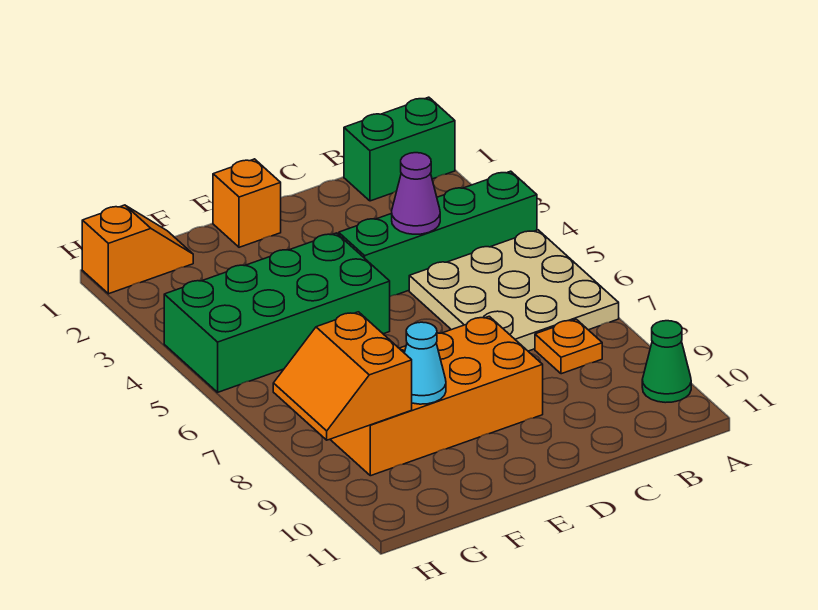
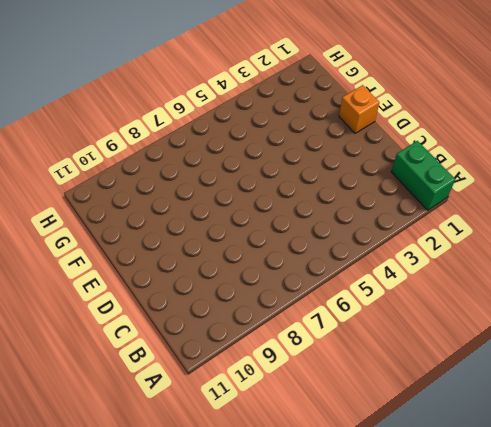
none -> green brick A4:D4 level 1
none -> tan plate A5:C7 level 1
none -> green cone A10 level 1

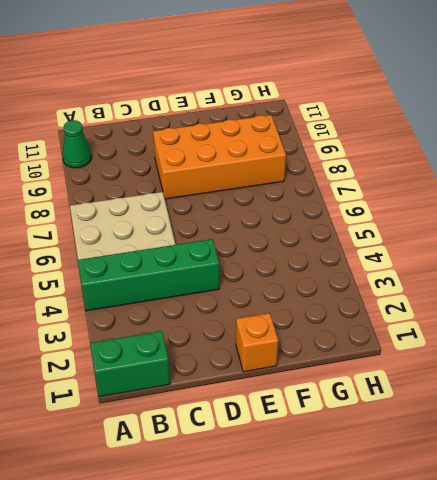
none -> orange plate B8 level 1
none -> green brick E4:H5 level 1
none -> orange slope G1:H1 level 1 top H

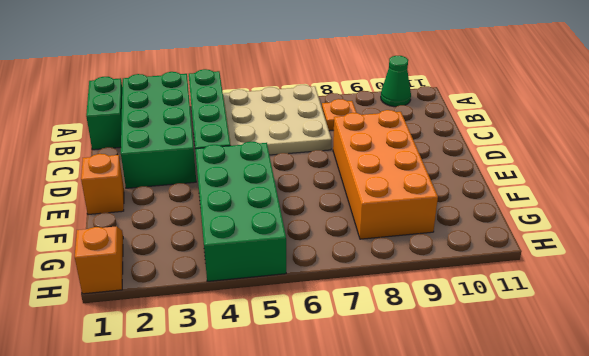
green brick A2:D3 level 1 -> none
none -> purple cone C4 level 2
none -> cyan cone F9 level 2
none -> orange slope G8:H9 level 2 top G

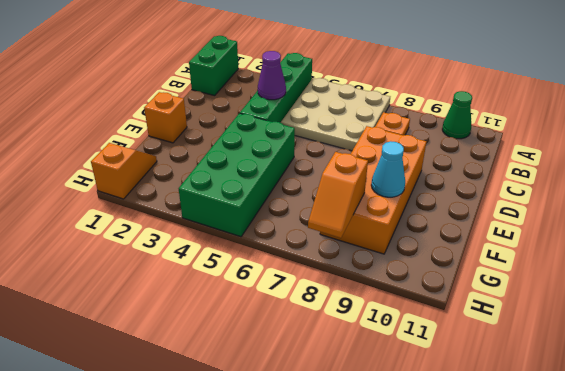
orange slope G8:H8 level 2 top G -> orange slope G8:H9 level 2 top G

